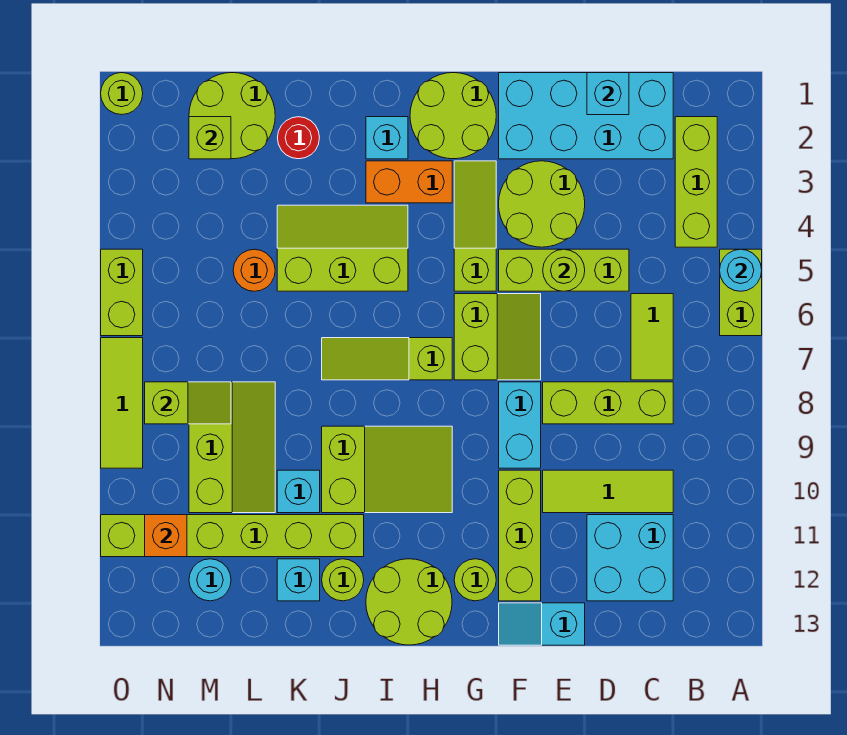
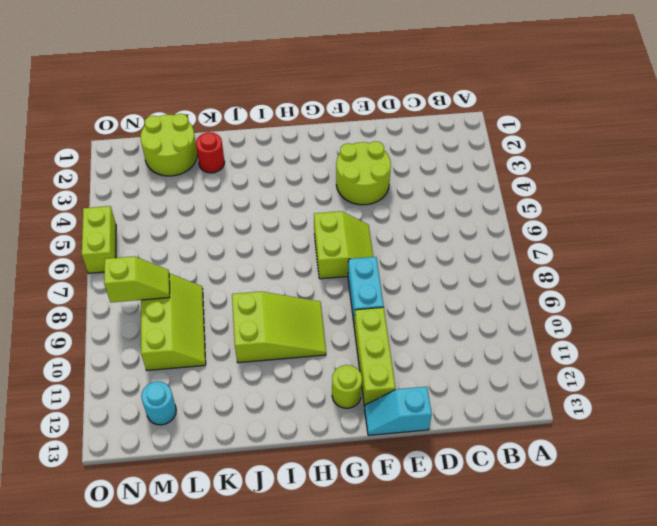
none -> lime brick A5:A6 level 1
none -> lime brick B2:B4 level 1
none -> cyan brick C1:F2 level 1
none -> lime tile C6:C7 level 1

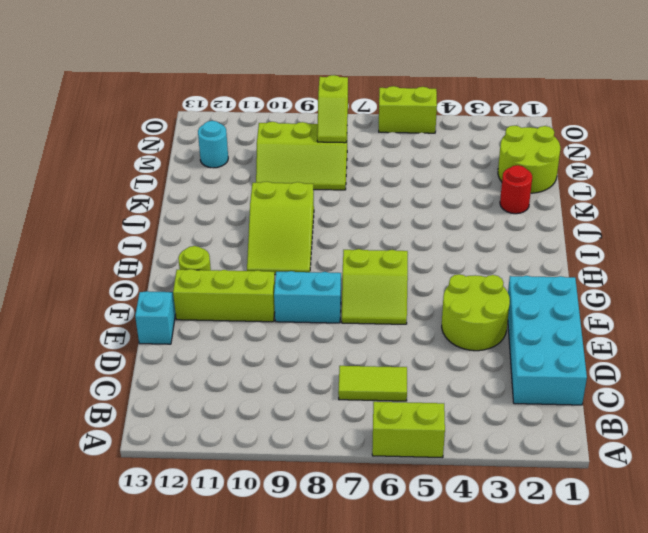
none -> lime brick B2:B4 level 1
none -> lime brick C8:E8 level 1
none -> lime tile C10:E10 level 1
none -> cyan brick C11:D12 level 1

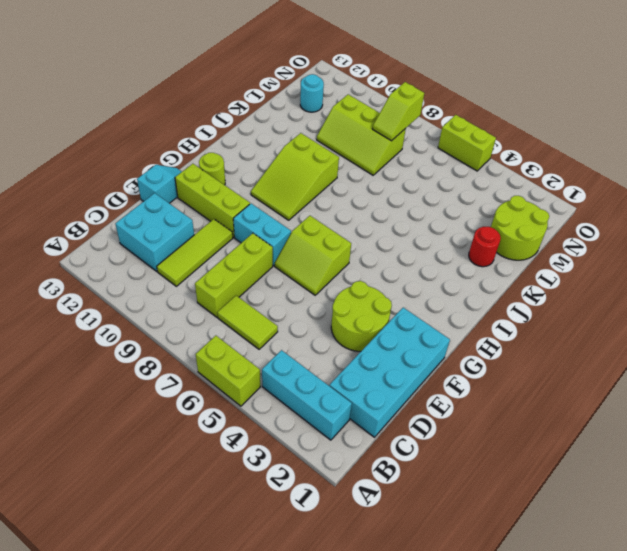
cyan brick B2:B4 level 1 -> lime brick B2:B4 level 1
none -> lime brick D5:F5 level 1
none -> lime round brick G1:H2 level 1
none -> lime slope G3:G5 level 1 top 5
none -> orange brick H3:I3 level 1

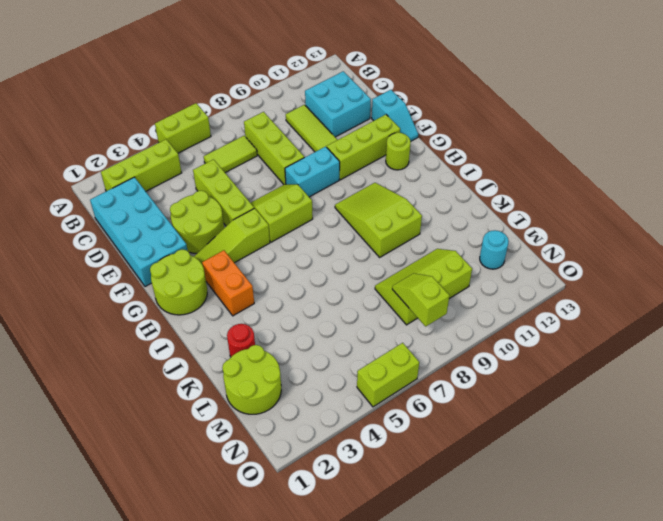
none -> lime slope H7:J7 level 1 top H
none -> lime round brick H12:I13 level 1
none -> cyan brick I2 level 1
none -> lime slope I4:K5 level 1 top 5

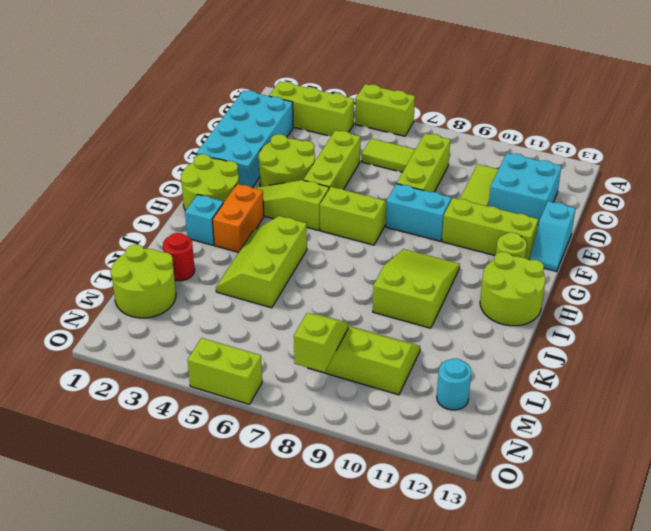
none -> lime slope H7:J7 level 1 top H
none -> lime brick J11:O11 level 1
none -> lime round brick J12 level 1
none -> cyan brick K10 level 1

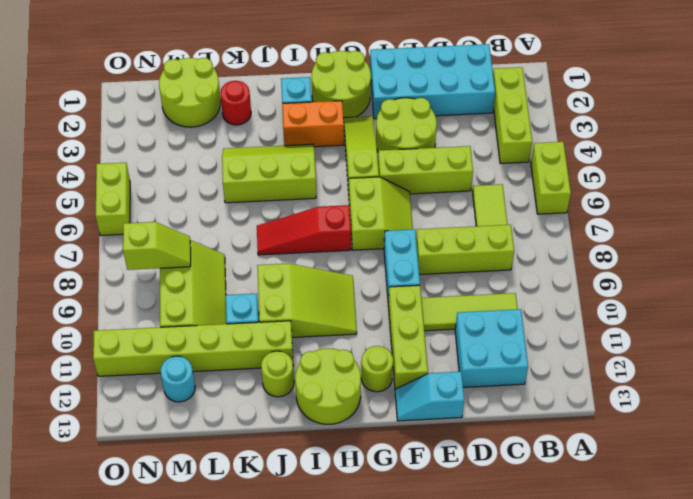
red slope H7:J7 level 1 top H -> lime slope H7:J7 level 1 top H
none -> cyan brick K12 level 1
none -> orange round brick L5 level 1
none -> lime round brick O1 level 1
none -> lime tile O7:O9 level 1

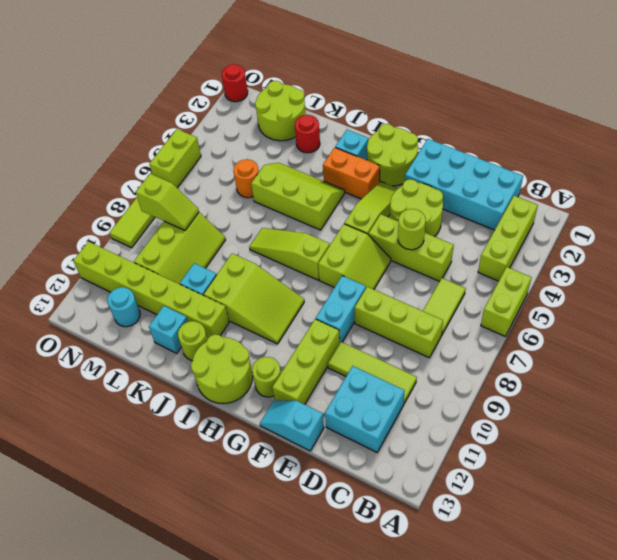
red round brick O1 level 1 -> lime round brick O1 level 1
none -> cyan round brick A5 level 2
none -> cyan brick D1 level 2
none -> lime brick M2 level 2
none -> orange brick N11 level 2

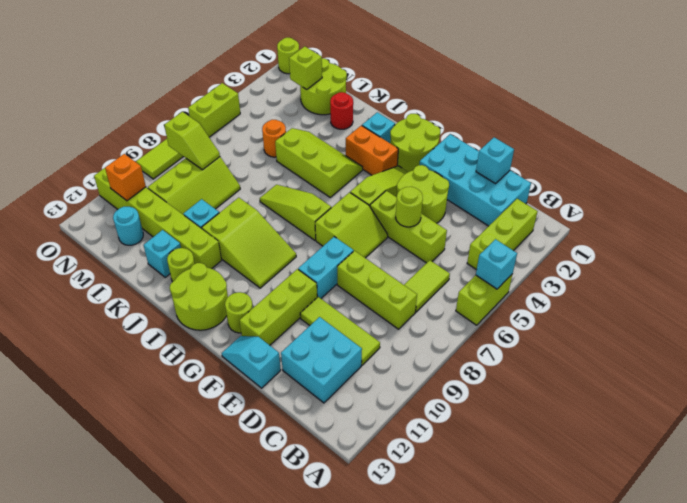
cyan brick A5 level 2 -> cyan round brick A5 level 2

